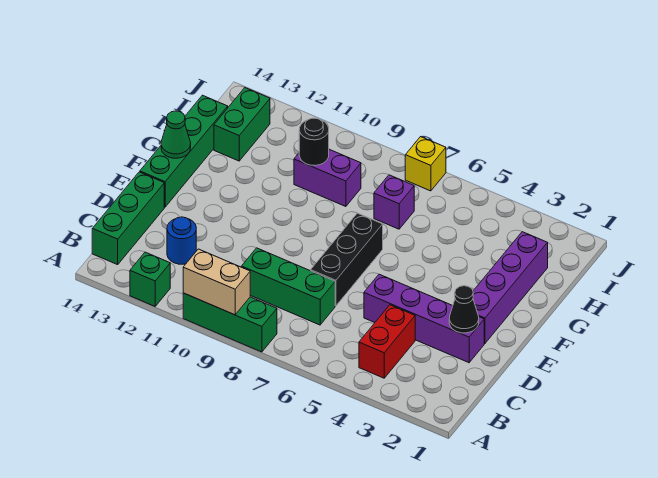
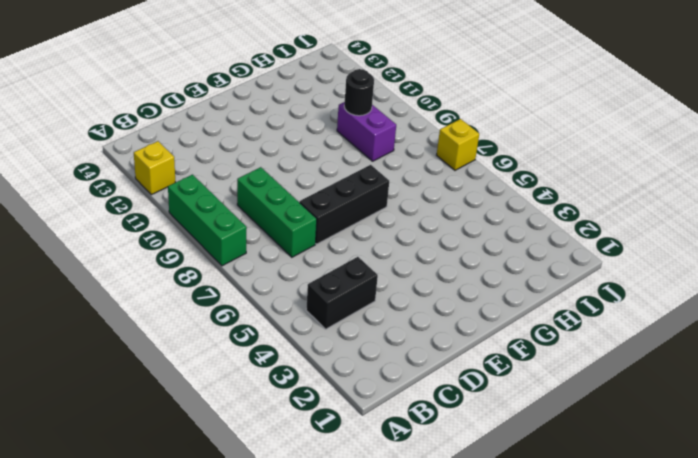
yellow brick A12 level 1 -> green brick A12 level 1
black brick B4:C4 level 1 -> red brick B4:C4 level 1
none -> green brick B14:D14 level 1
none -> blue round brick C12 level 1
none -> purple brick D2:D5 level 1

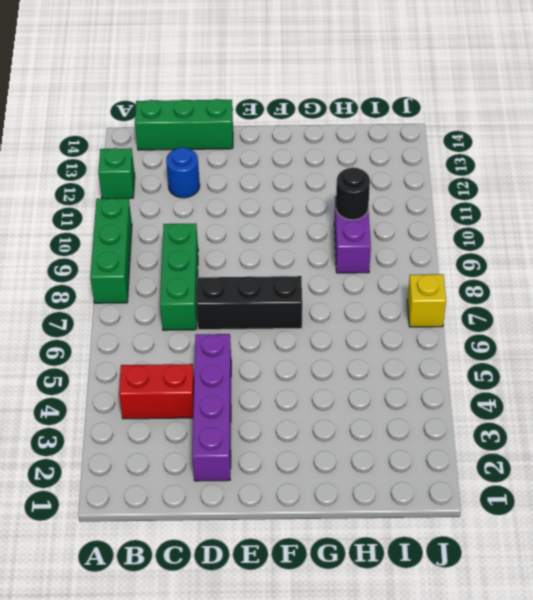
none -> purple brick E2:H2 level 1
none -> green brick E14:H14 level 1
none -> purple brick H7 level 1

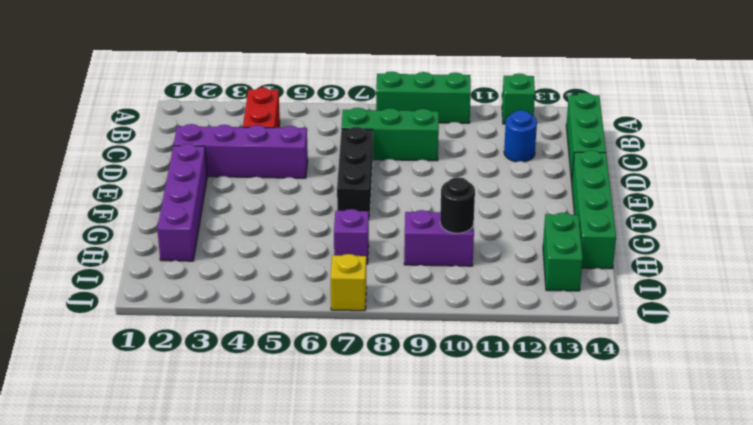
none -> tan brick A9:A10 level 2
none -> black cone D2 level 2
none -> green cone F14 level 2

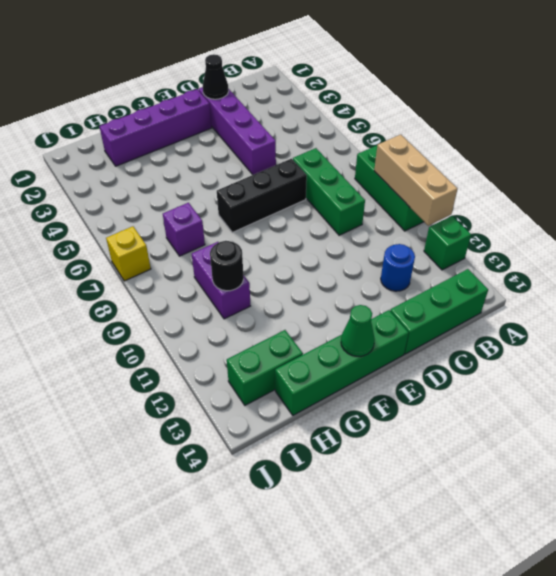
tan brick A9:A11 level 2 -> tan brick A9:A10 level 2
none -> red brick B4:C4 level 1

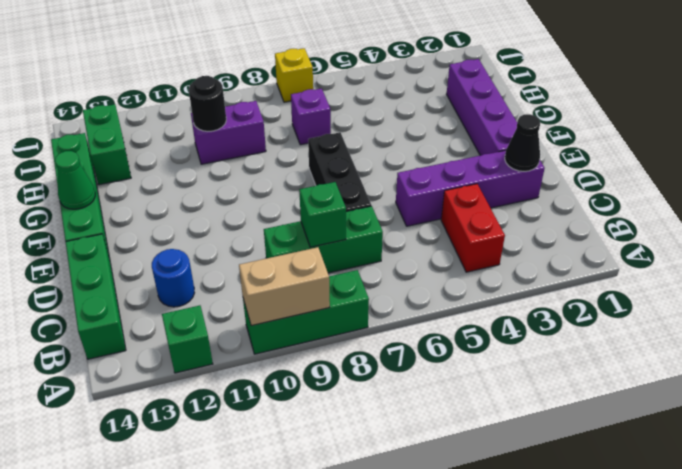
green brick C8 level 2 -> none

